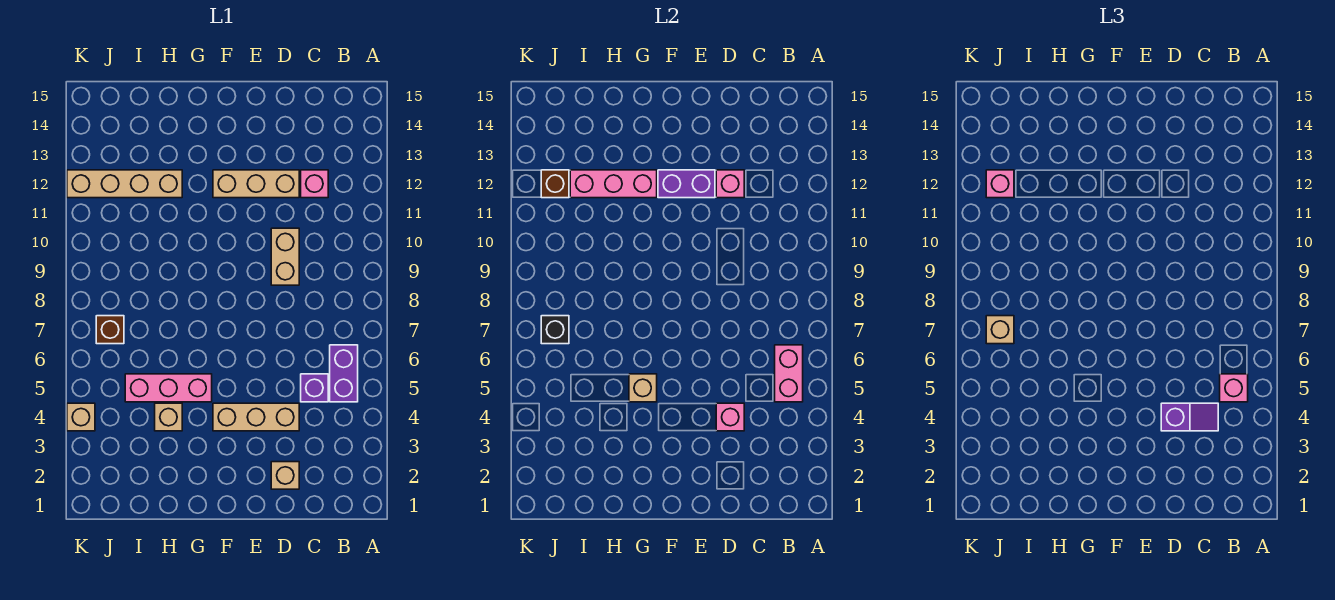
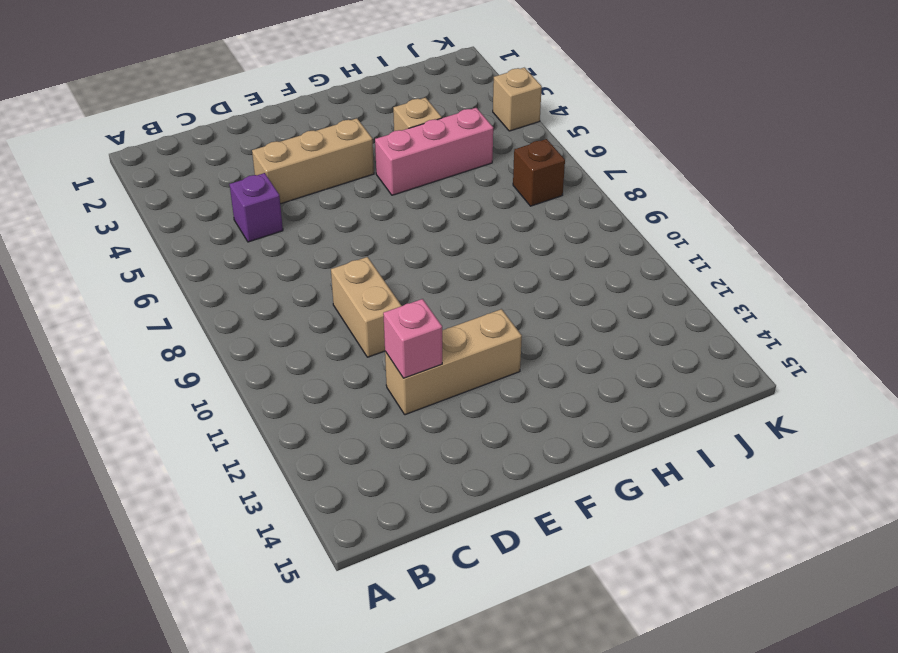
none -> purple brick B5:B6 level 1
none -> pink brick C12 level 1
none -> tan brick D2 level 1

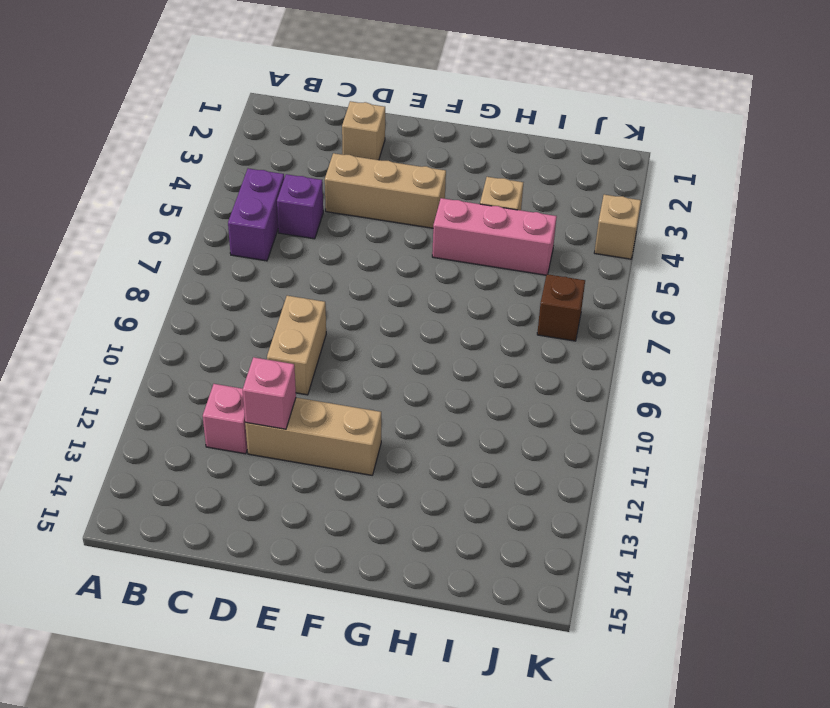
none -> tan brick H12:K12 level 1
none -> pink brick B5:B6 level 2
none -> pink brick D4 level 2

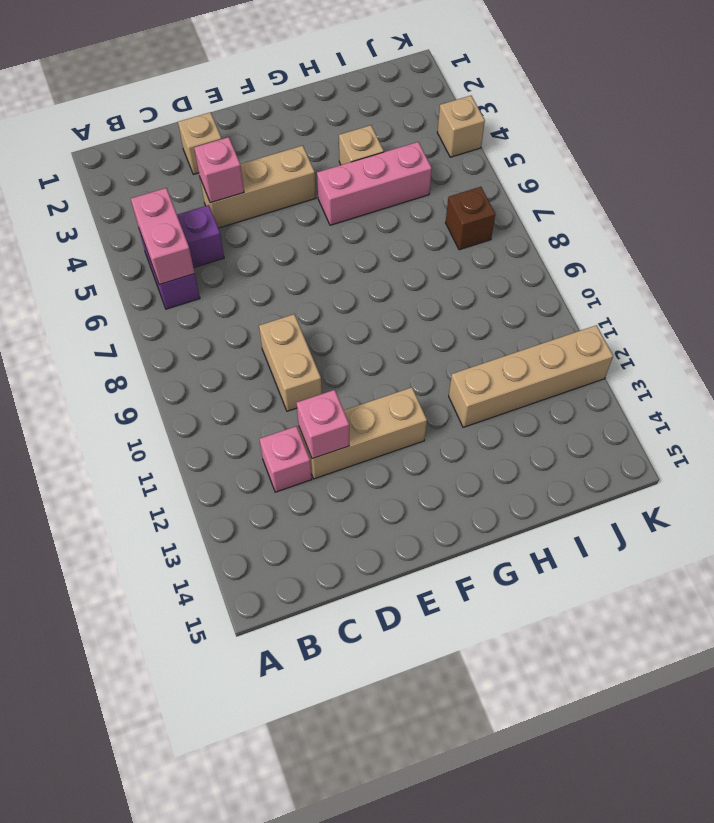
none -> purple brick E12:F12 level 2
none -> tan brick G5 level 2
none -> pink brick G12:I12 level 2

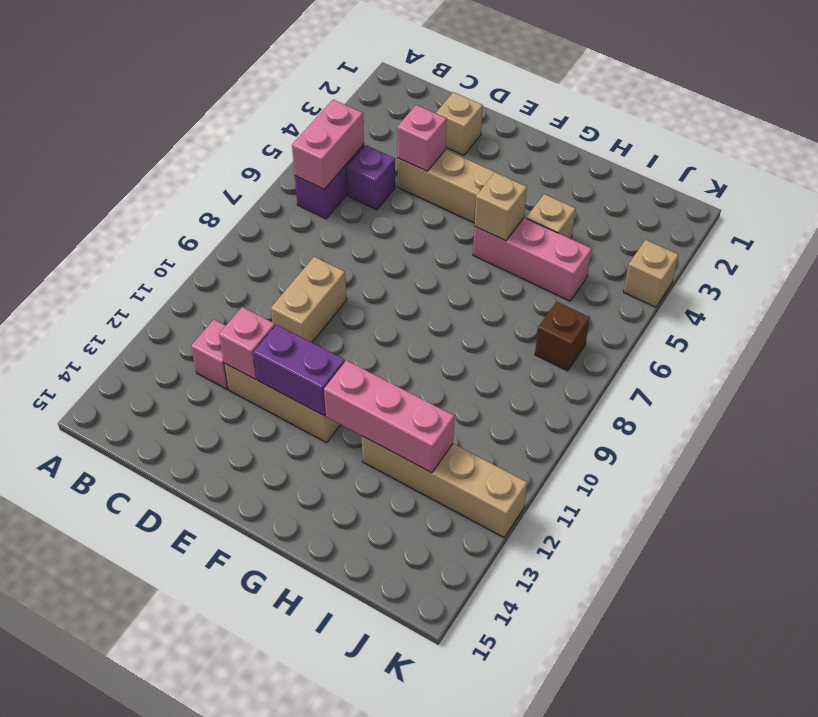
none -> black brick J7 level 2
none -> brown brick J12 level 2
none -> pink brick B5 level 3

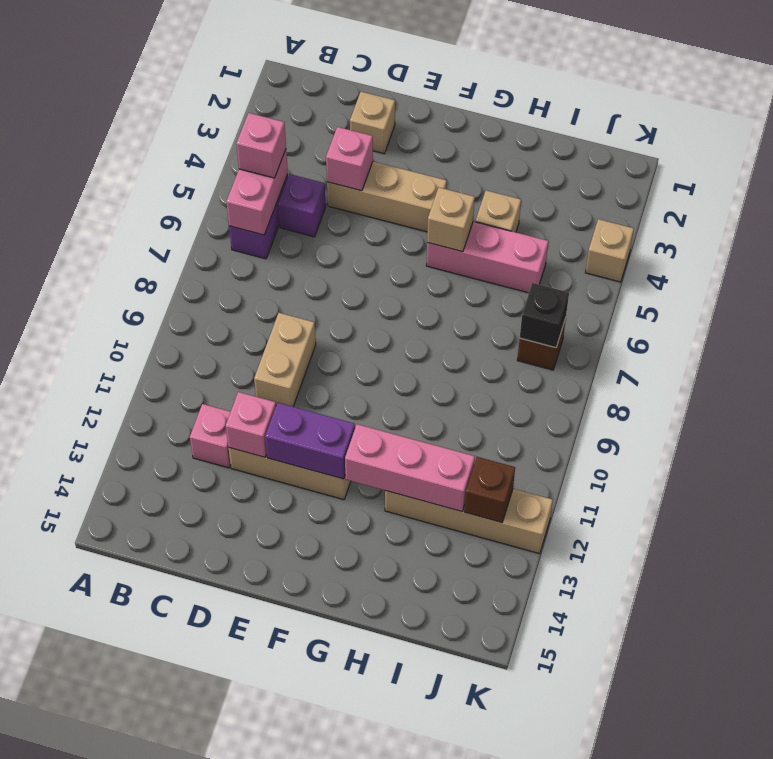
none -> purple slope C4:D4 level 3 top D
none -> tan brick J7 level 3
none -> pink brick J12 level 3

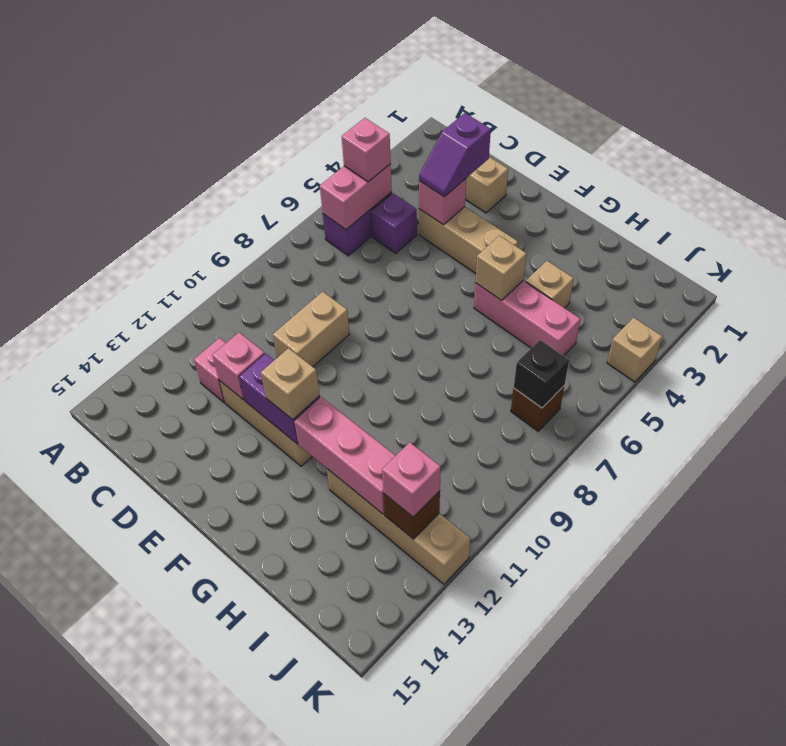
purple slope D3:D4 level 3 top 3 -> purple slope C4:D4 level 3 top D
tan brick F12 level 3 -> tan brick J7 level 3

